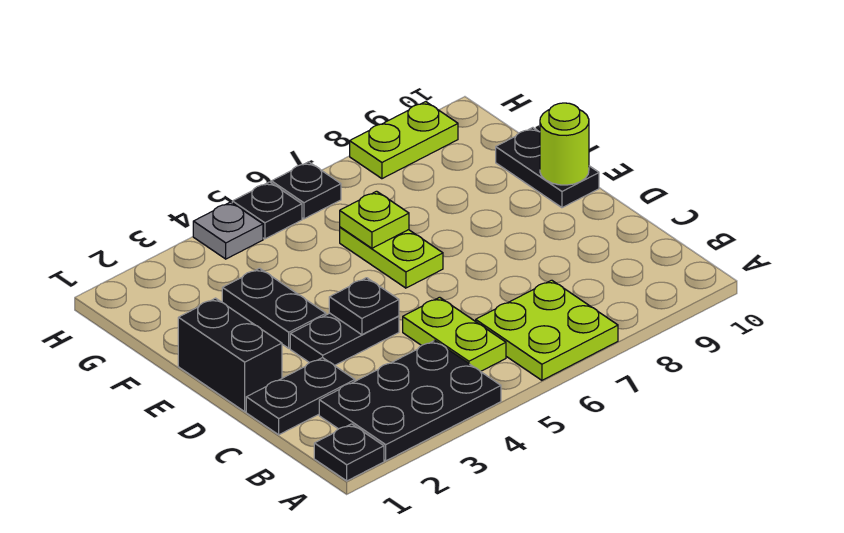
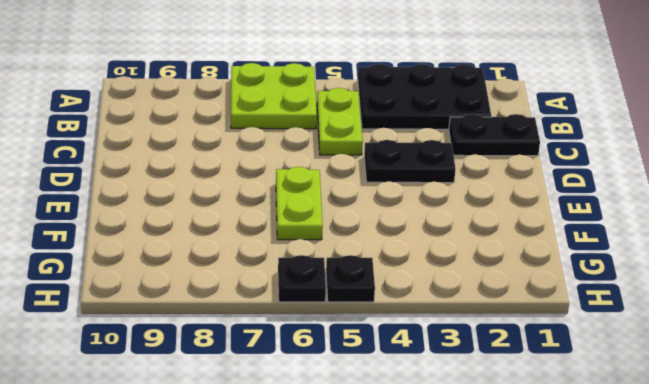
none -> black plate A1 level 1
none -> black brick D1:E1 level 1
none -> black plate E3:F3 level 1

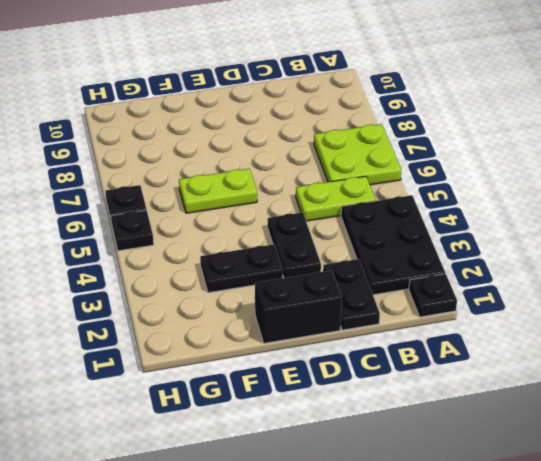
none -> black plate E10:F10 level 1
none -> grey plate H4 level 1
none -> lime plate H8:H9 level 1

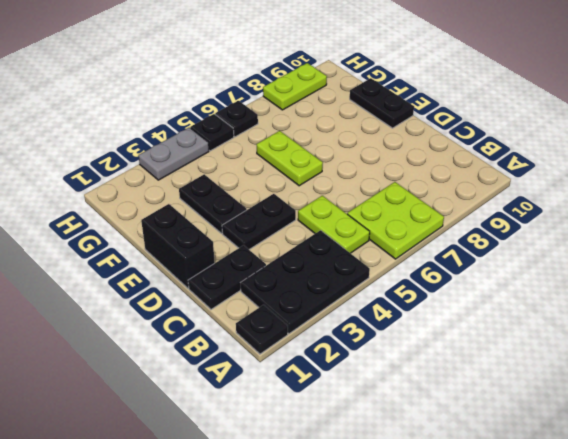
grey plate H3:H4 level 1 -> grey plate H4 level 1
none -> black plate D4 level 2
none -> lime round brick E10 level 2
none -> lime plate F6 level 2

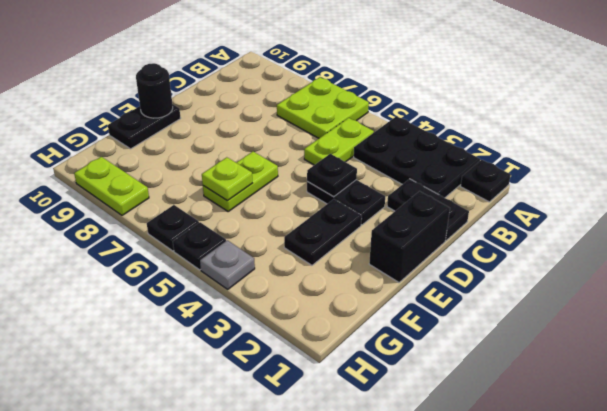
black round brick E10 level 2 -> lime round brick E10 level 2

